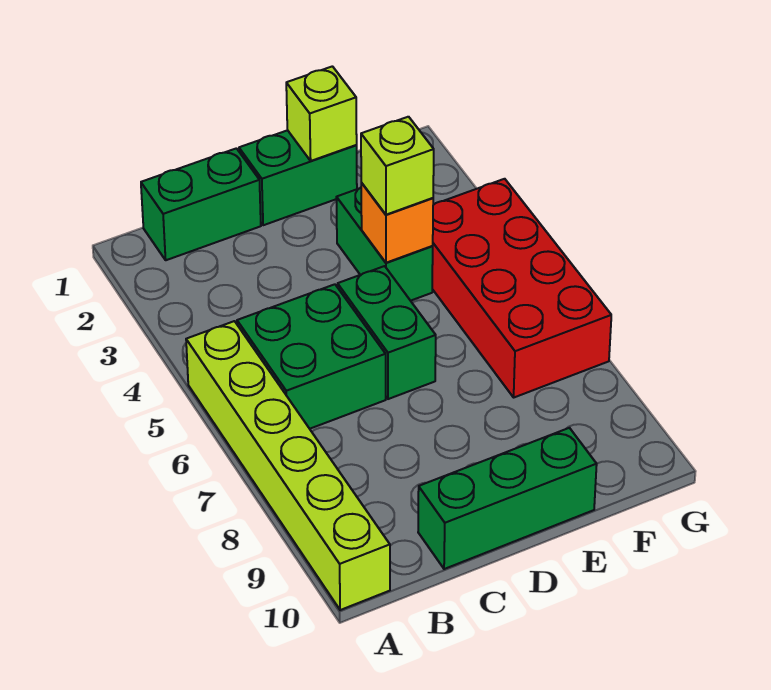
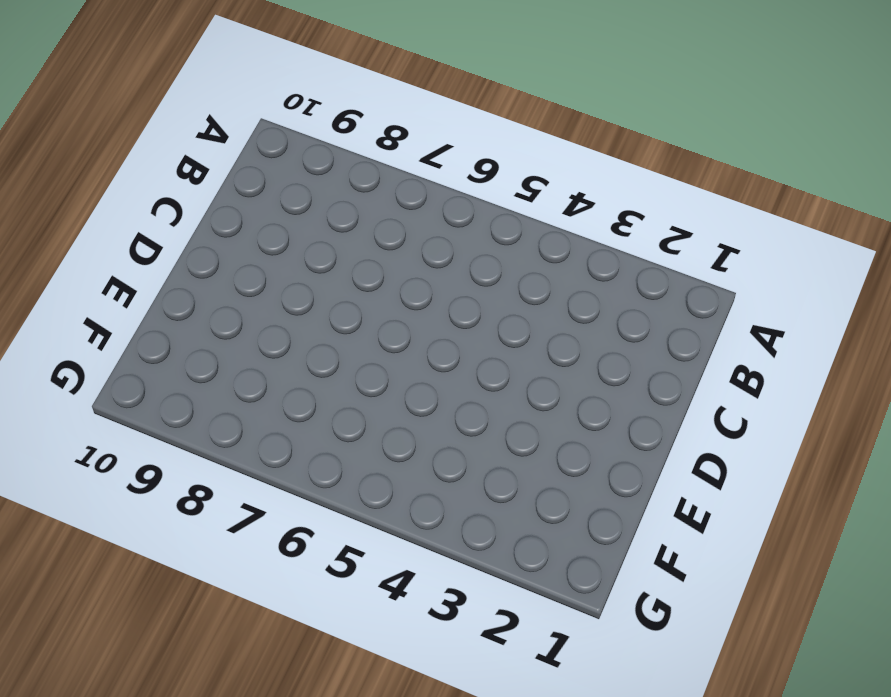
none -> lime brick A5:A10 level 1
none -> green brick B1:C1 level 1

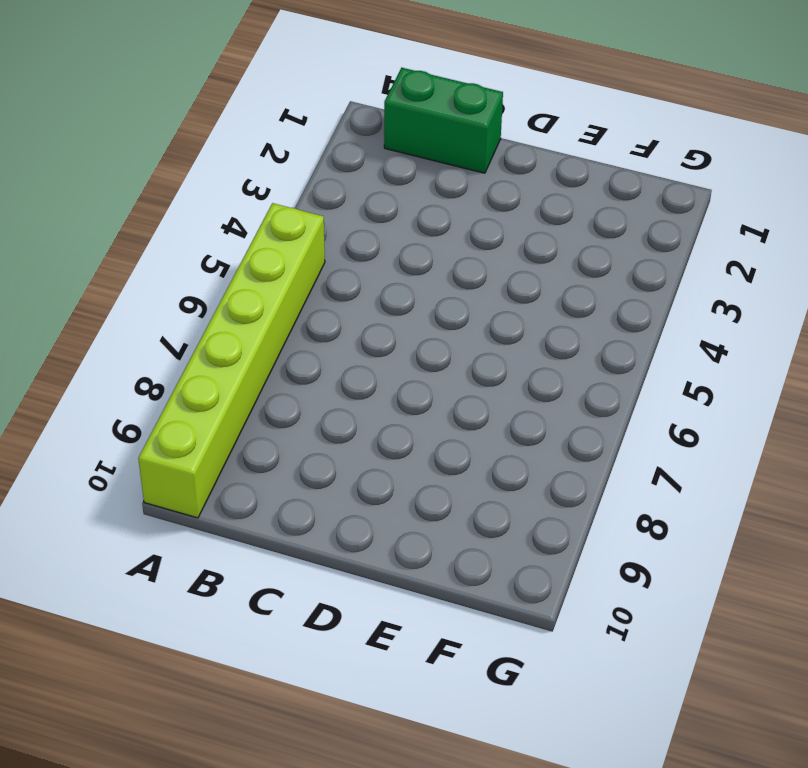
none -> green brick B5:C6 level 1
none -> green brick C10:E10 level 1

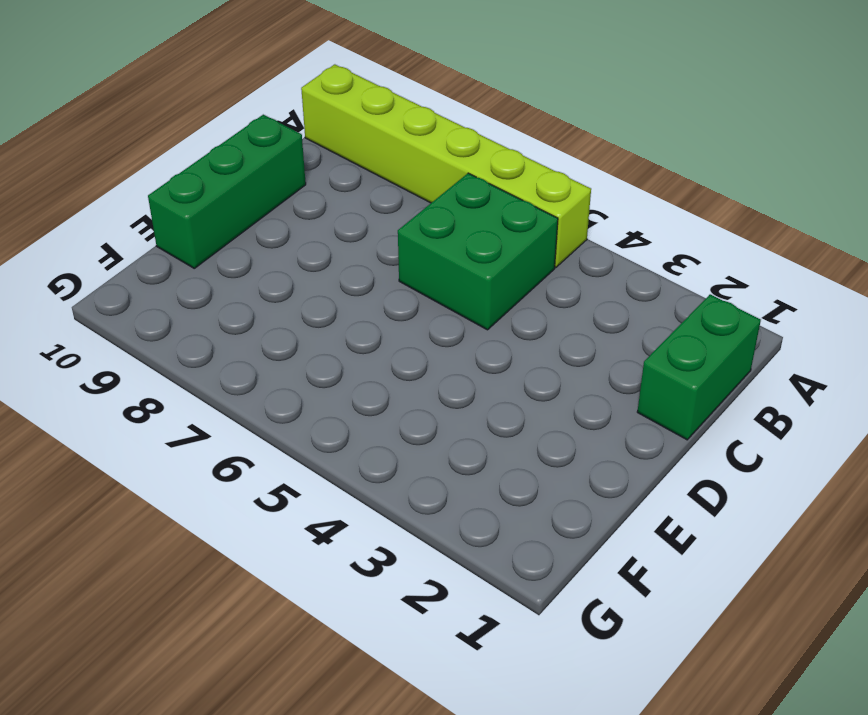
none -> green brick D1:E1 level 1
none -> green brick D5:D6 level 1

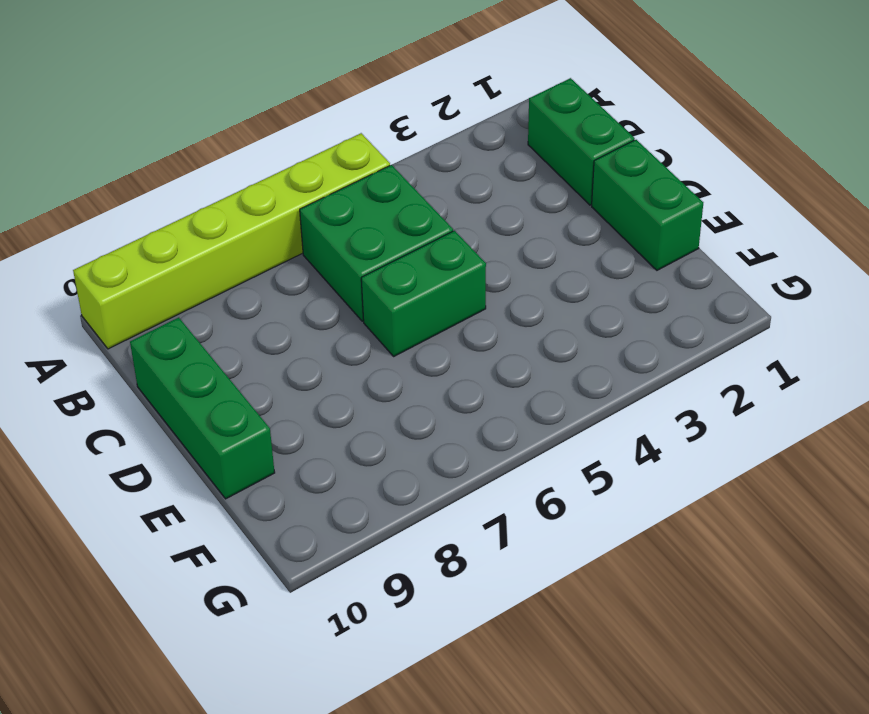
none -> green brick E3:E4 level 1
none -> red brick F4:G7 level 1

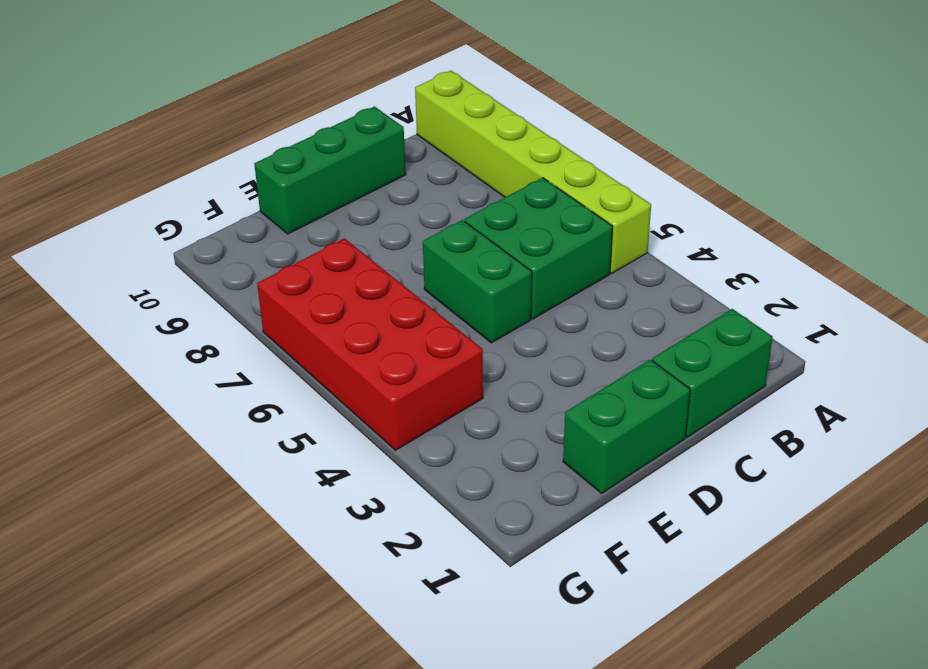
none -> green brick E3:E4 level 1
none -> lime brick E1 level 2

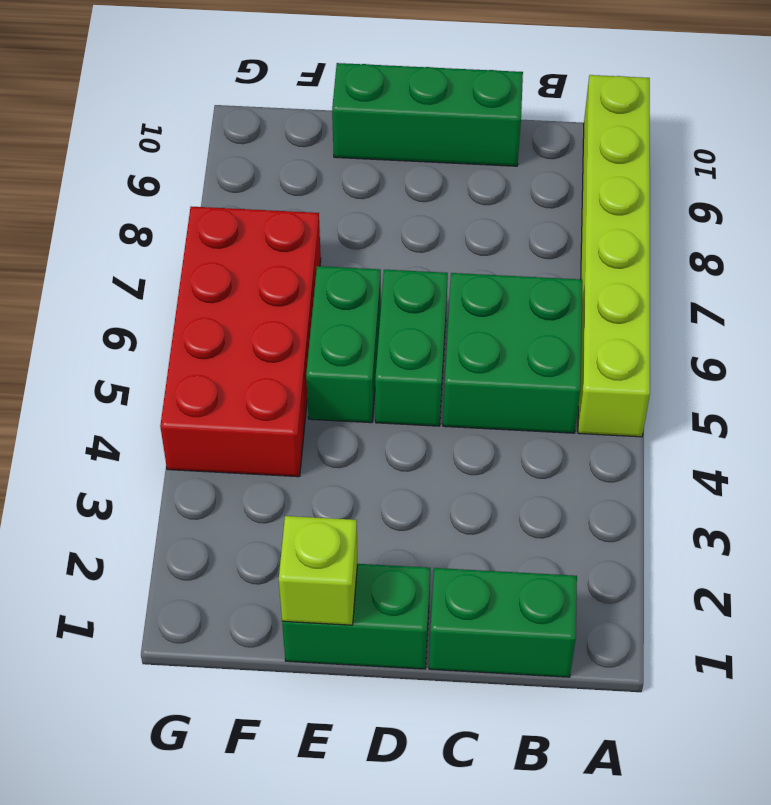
green brick E5:E6 level 1 -> green brick E3:E4 level 1
none -> orange brick E4 level 2
none -> lime brick E4 level 3

